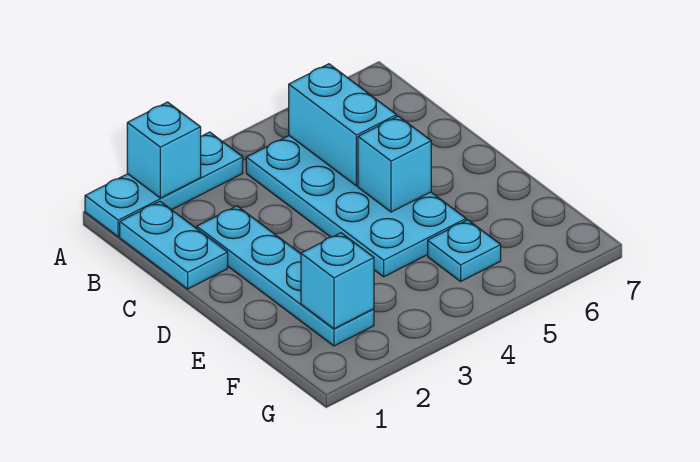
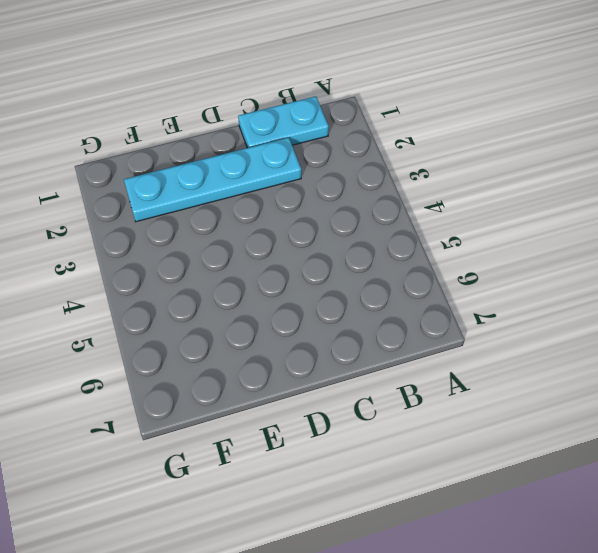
none -> cyan plate A1:A3 level 1
none -> cyan plate B4:E5 level 1

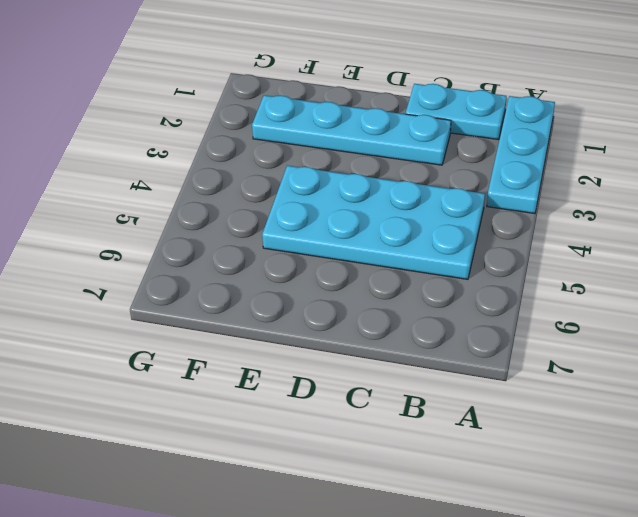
none -> cyan plate F5 level 1
none -> cyan brick A2 level 2

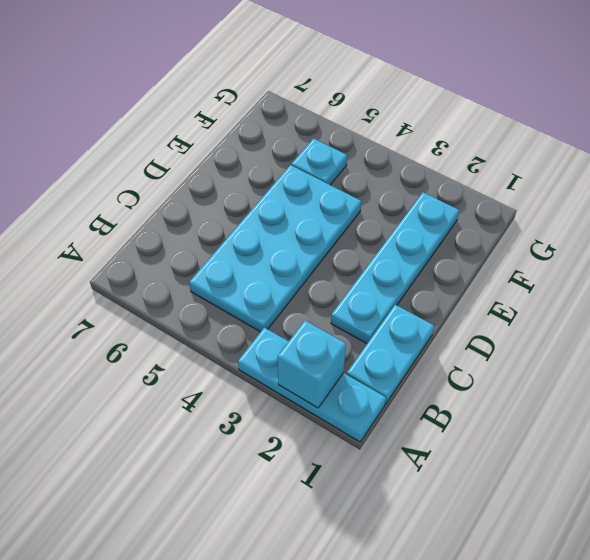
none -> cyan brick B5:C5 level 2
none -> cyan brick D5 level 2

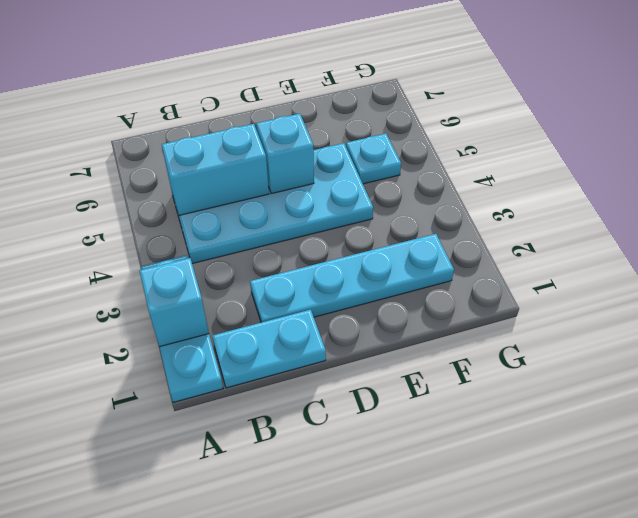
none -> cyan brick F2 level 2

